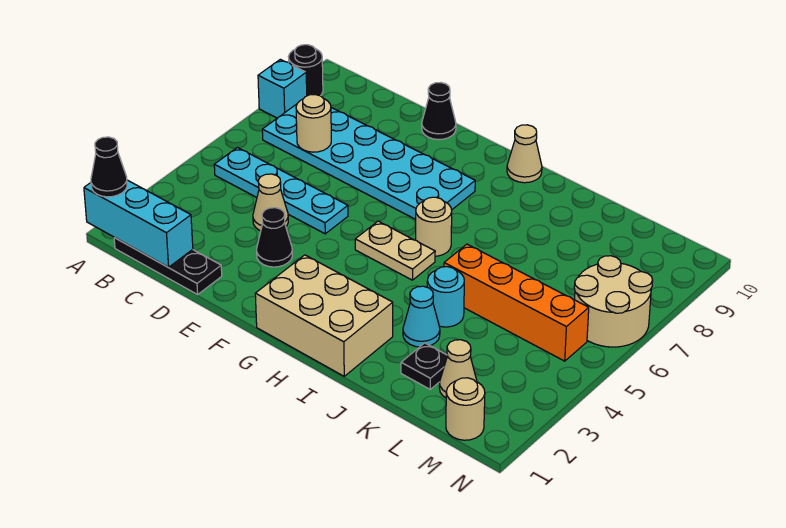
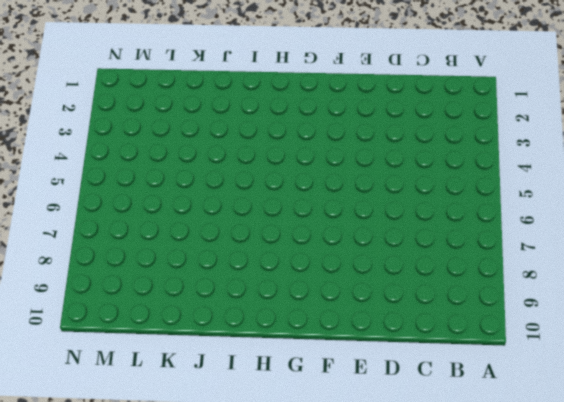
none -> cyan brick A8 level 1
none -> black round brick A9 level 1
none -> black plate B1:D1 level 1

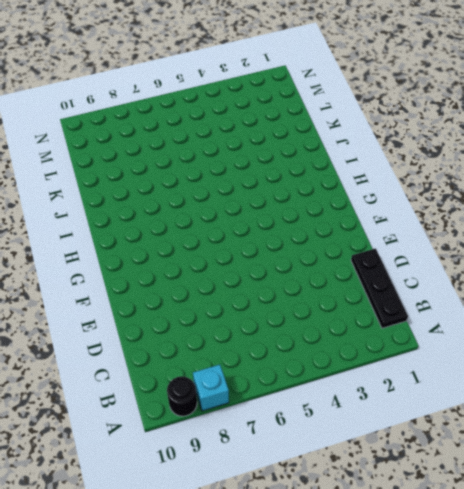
none -> cyan plate B5:E5 level 1
none -> cyan plate B7:G8 level 1
none -> tan cone D4 level 1

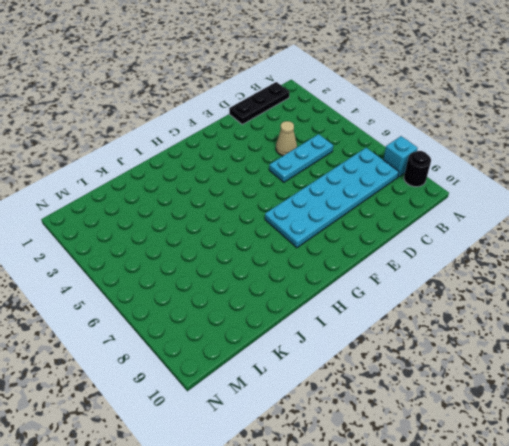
cyan plate C5:E5 level 1 -> cyan plate B5:E5 level 1
none -> black cone E3 level 1
none -> black cone E10 level 1
none -> tan brick G1:I2 level 1

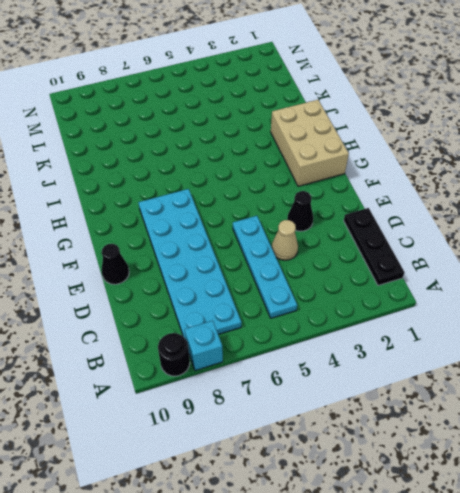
none -> tan plate G5:H5 level 1
none -> tan round brick H6 level 1
none -> tan cone H10 level 1

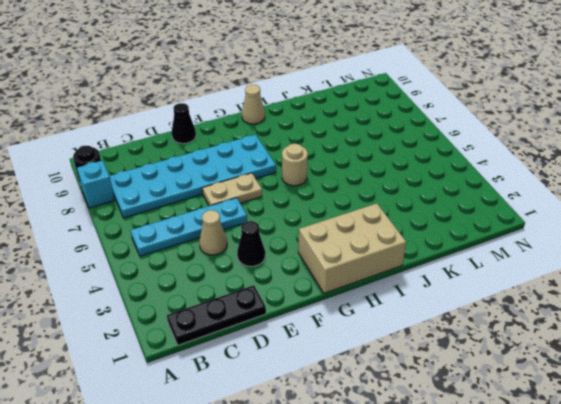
tan plate E6:F6 level 1 -> tan plate G5:H5 level 1
none -> cyan cone J3 level 1
none -> cyan round brick J4 level 1
none -> orange brick J5:M5 level 1

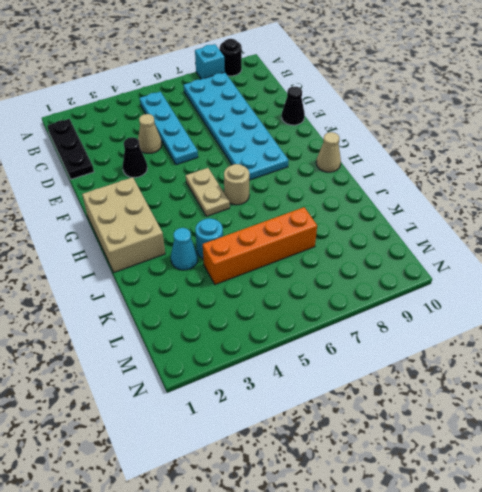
orange brick K4:K7 level 1 -> orange brick J5:M5 level 1
none -> black plate K2 level 1
none -> tan cone L2 level 1
none -> tan round brick M1 level 1

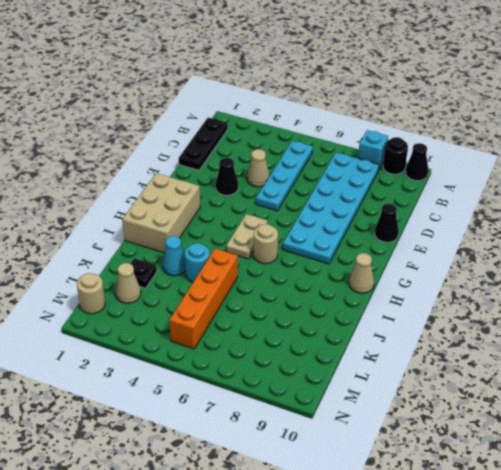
black cone A10 level 1 -> black cone A1 level 3
none -> tan round brick M6:N7 level 1
none -> cyan brick A1:C1 level 2
none -> tan round brick C7 level 2

